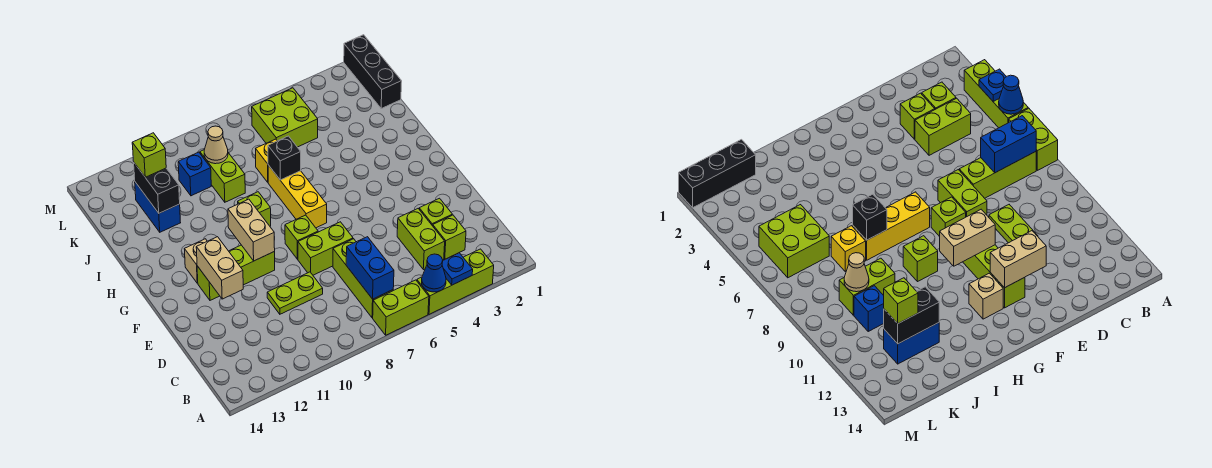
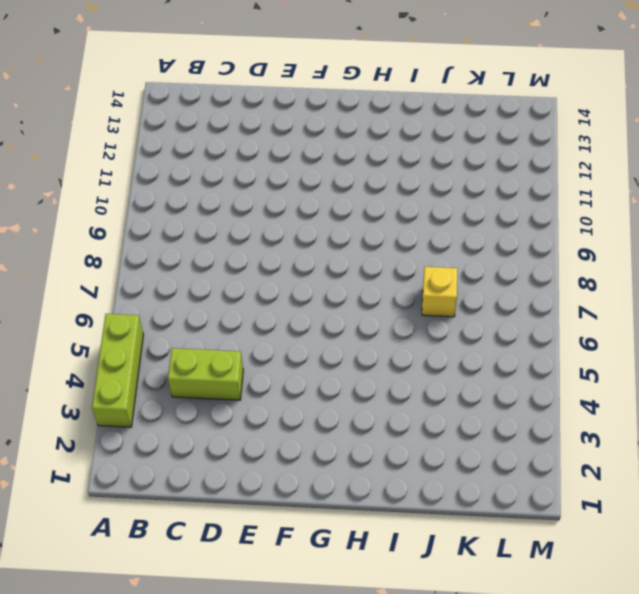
none -> lime brick A6:A7 level 1
none -> lime brick B7:D7 level 1
none -> lime brick C3 level 1

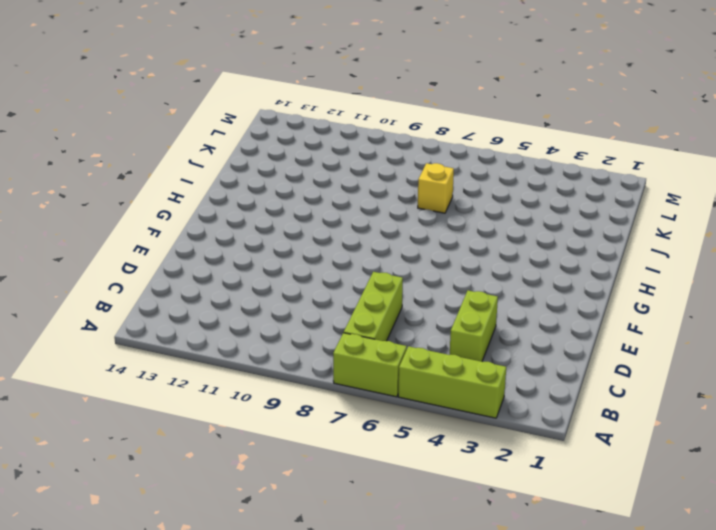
none -> lime brick C3 level 1
none -> lime brick D3 level 1
none -> lime plate D9:D10 level 1

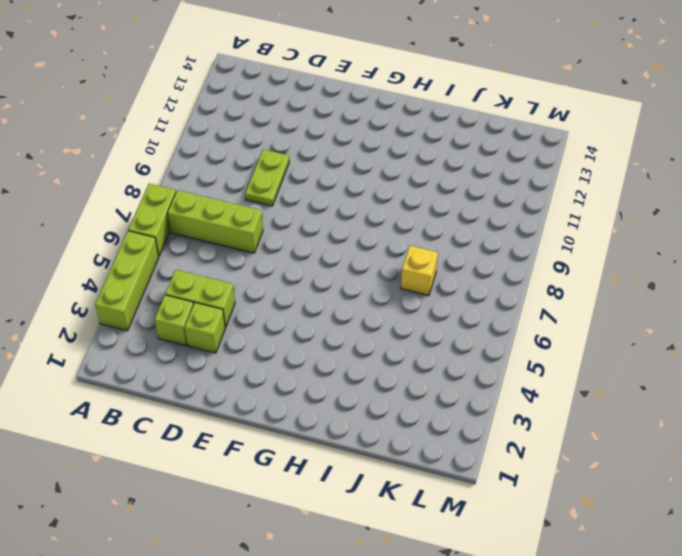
none -> lime brick E7:E8 level 1
none -> lime brick F8 level 1
none -> lime brick F10:F12 level 1

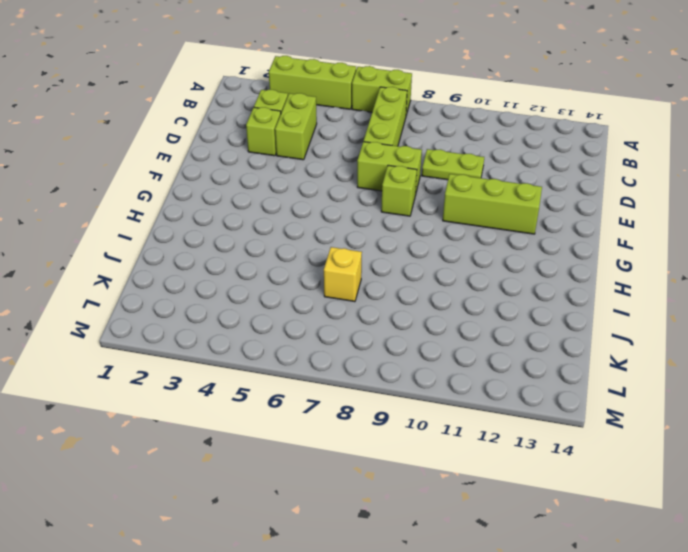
none -> yellow brick G7:I7 level 1
none -> tan brick G12 level 1
none -> lime brick H9 level 1

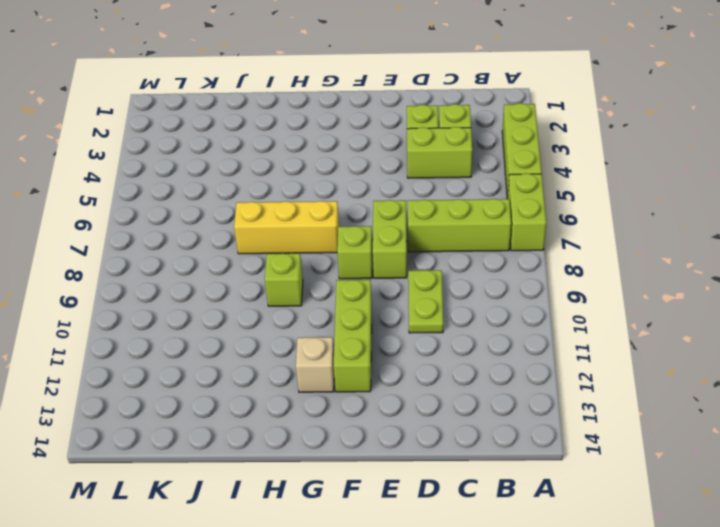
none -> yellow brick J7 level 1
none -> lime brick J9:K9 level 1
none -> blue brick J12:K12 level 1

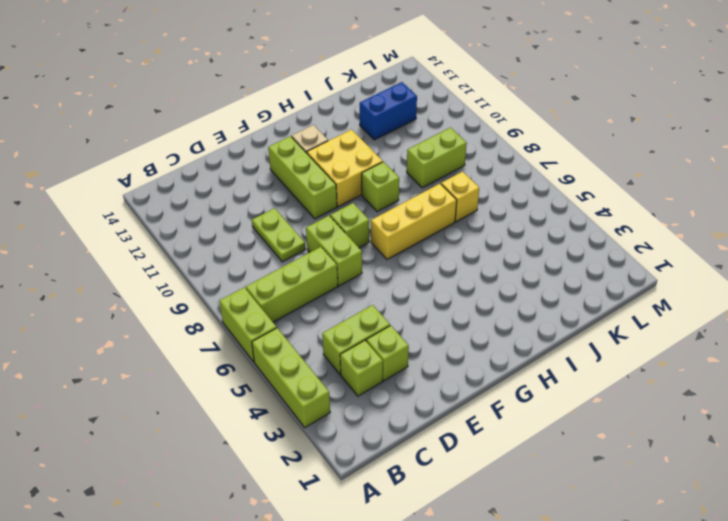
yellow brick G10:H11 level 1 -> none
none -> black brick K1:M1 level 1
none -> lime brick K5:L6 level 1
none -> blue brick K10 level 1

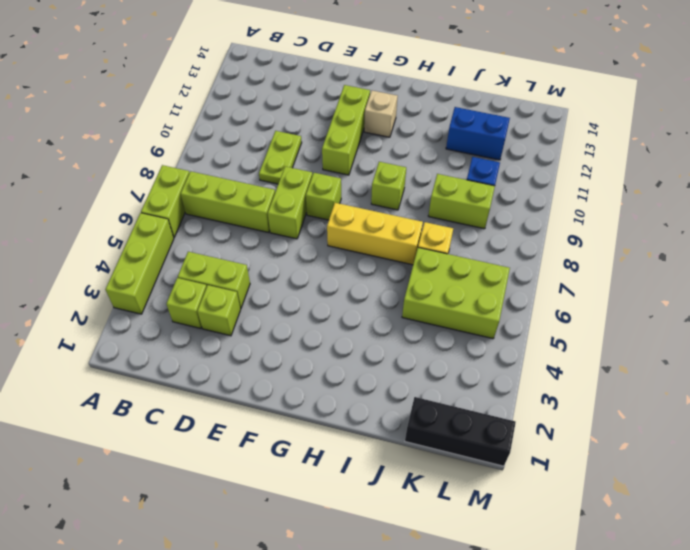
lime brick J5:L6 level 1 -> lime brick K5:L6 level 1
none -> blue plate A4 level 2
none -> blue cone A5 level 2
none -> blue brick B7:C7 level 2

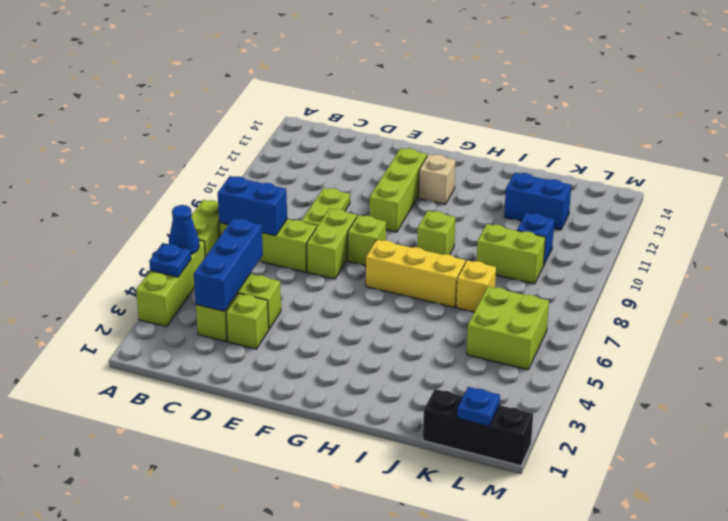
blue brick C3:C5 level 2 -> none
blue plate L1 level 2 -> none
none -> tan brick E12:F12 level 2
none -> tan brick F10:G10 level 2
none -> black brick I7 level 2

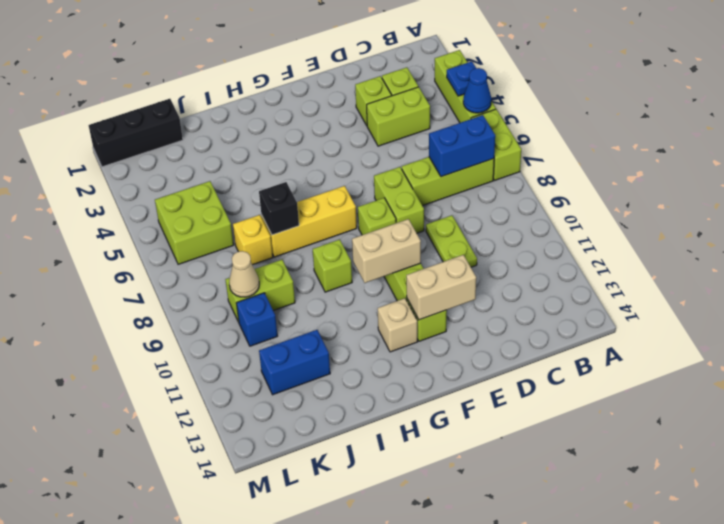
none -> black brick J12:K12 level 2
none -> lime brick K12 level 3

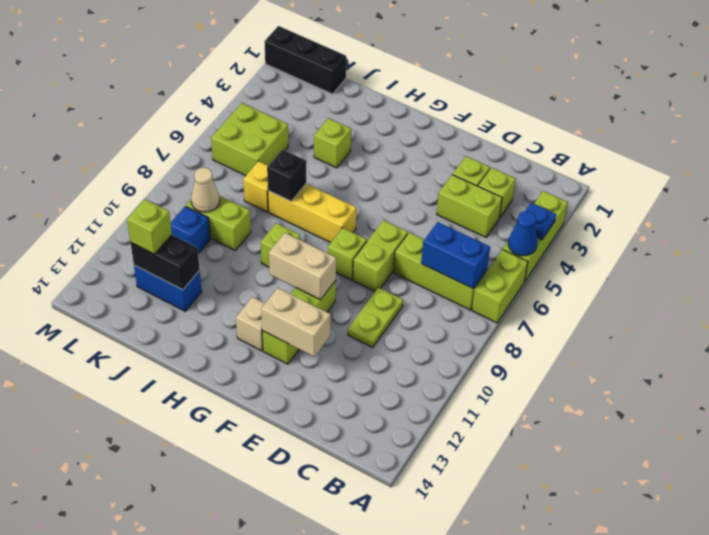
lime brick I4 level 1 -> none

